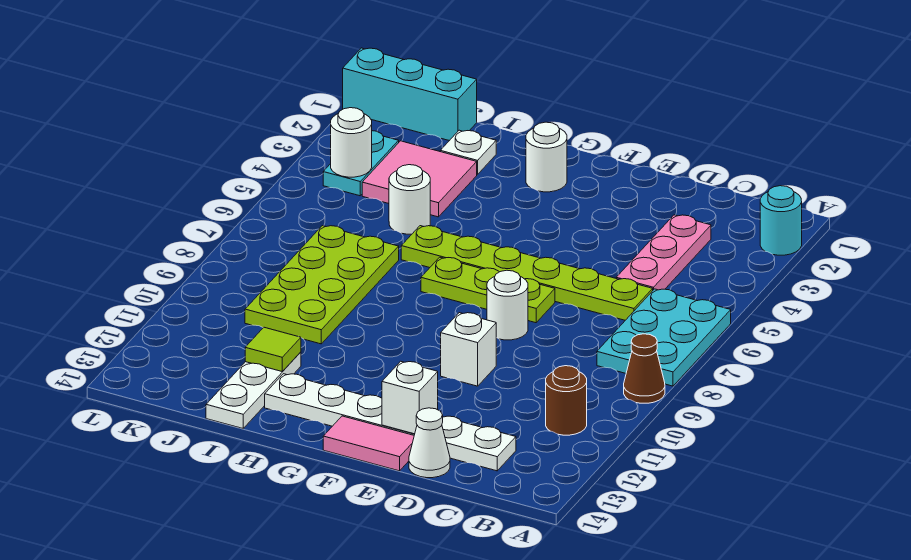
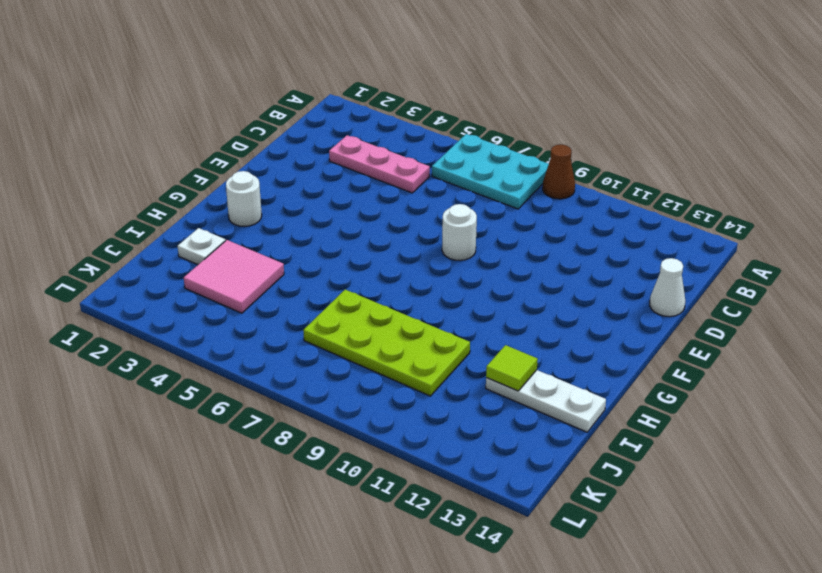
none -> cyan round brick A2 level 1
none -> brown round brick B11 level 1
none -> lime plate C6:H6 level 1

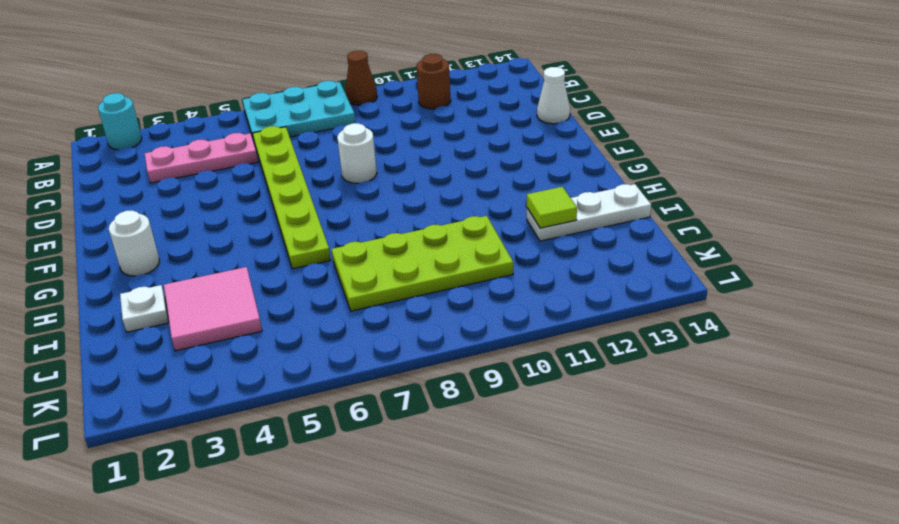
none -> white plate C13:H13 level 1
none -> lime plate E7:G7 level 1
none -> white brick E10 level 1

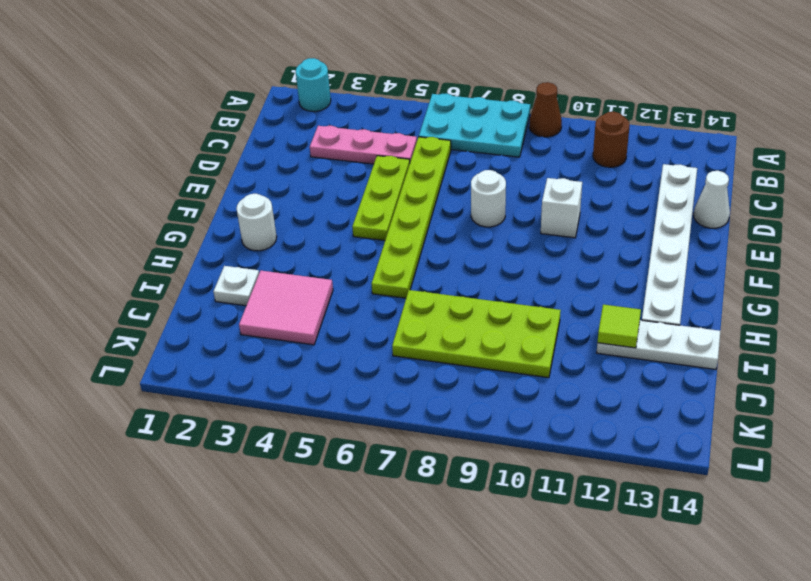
lime plate D5:F5 level 1 -> lime plate E7:G7 level 1
none -> pink tile E14:F14 level 1
none -> white round brick I5 level 1
none -> cyan brick J1:L1 level 1

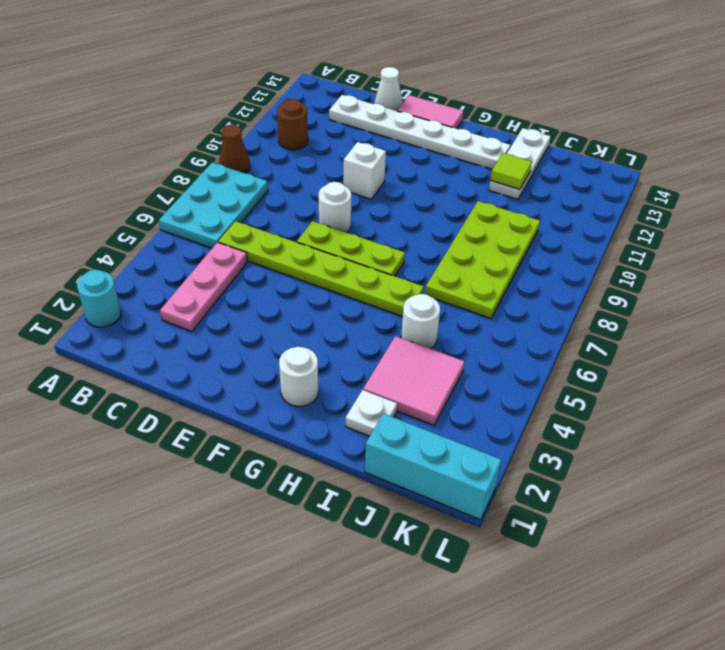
none -> cyan plate K3:K4 level 1
none -> white brick E13 level 2
none -> white round brick K4 level 2

